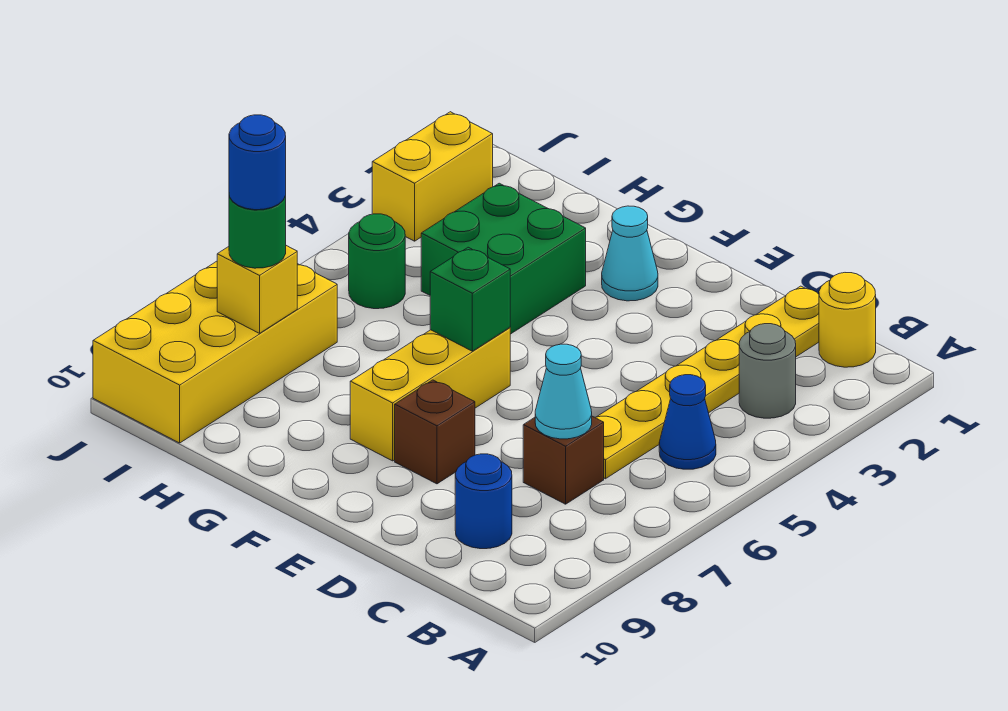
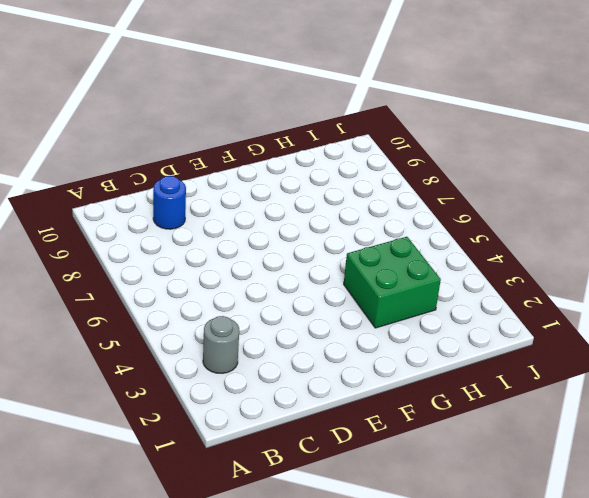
none -> yellow round brick B1 level 1
none -> blue cone B5 level 1
none -> yellow plate C1:C6 level 1

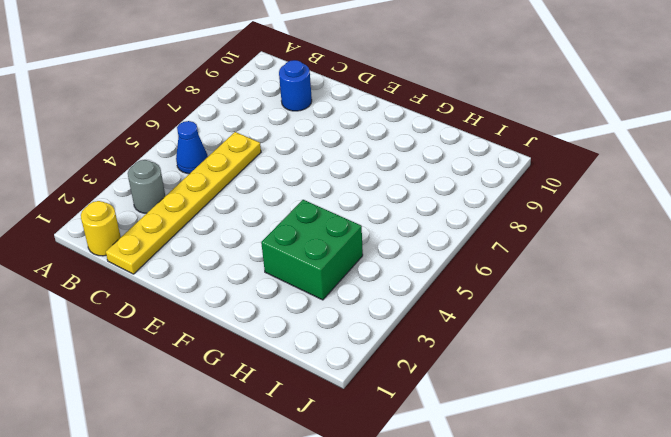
none -> brown brick C7 level 1
none -> brown brick E8 level 1
none -> cyan cone F2 level 1

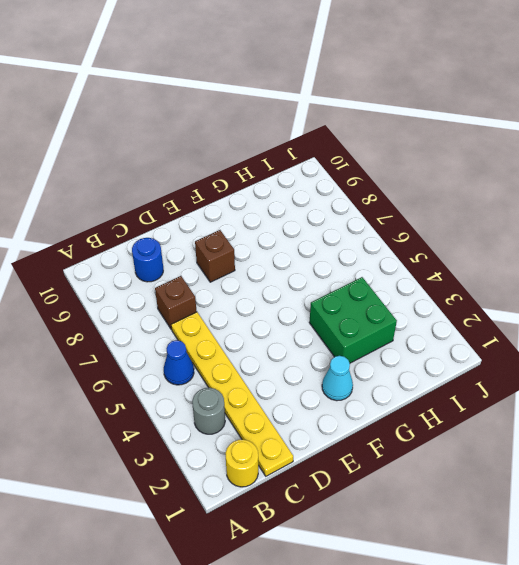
none -> yellow brick F6:F8 level 1
none -> green round brick I5 level 1
none -> yellow brick I7:J10 level 1

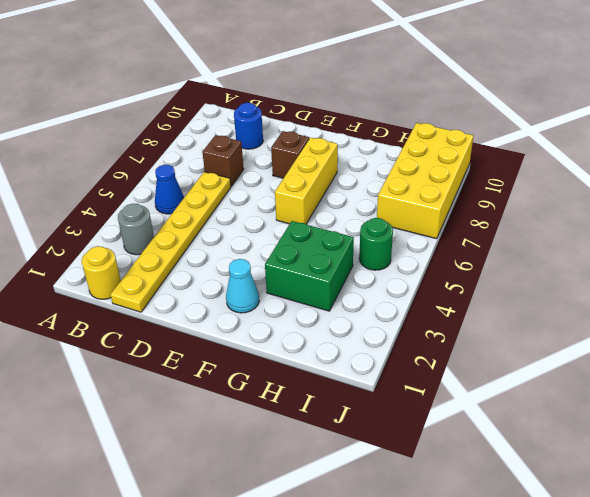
none -> yellow brick J2:J3 level 1
none -> cyan cone C7 level 2
none -> green brick F6 level 2

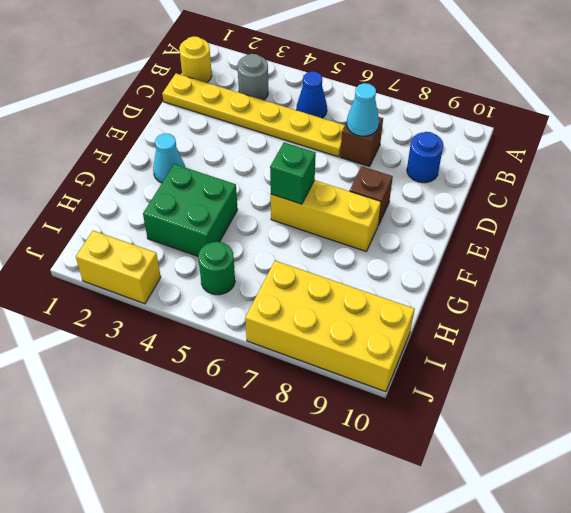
none -> yellow brick I8 level 2
none -> green round brick I8 level 3
none -> blue round brick I8 level 4

